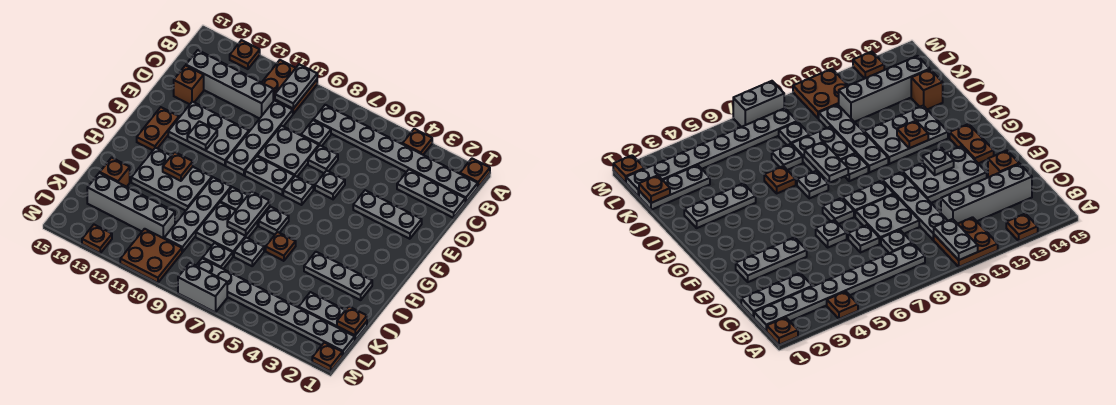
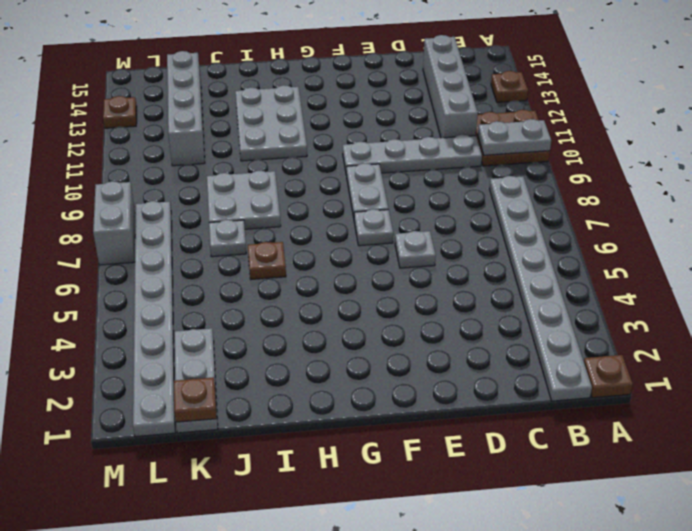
none -> brown plate A4 level 1
none -> grey plate C1:C3 level 1
none -> grey plate C8 level 1
none -> grey plate D7 level 1

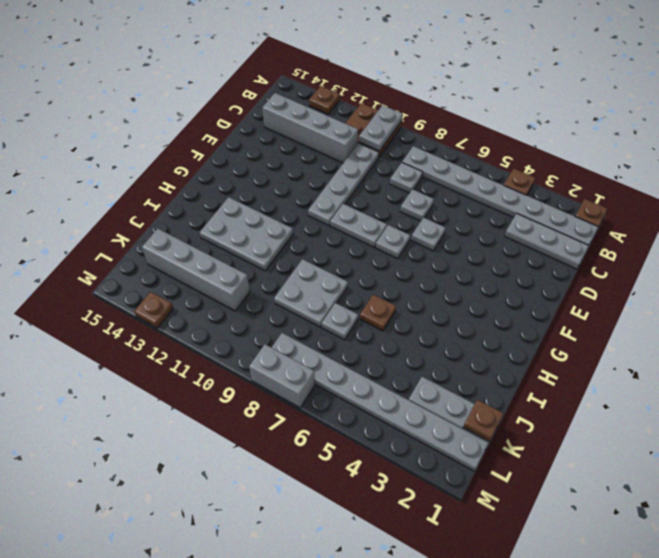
none -> grey plate D8:E9 level 1
none -> brown brick D14 level 1
none -> grey plate E2:E4 level 1
none -> grey plate E11:F13 level 1

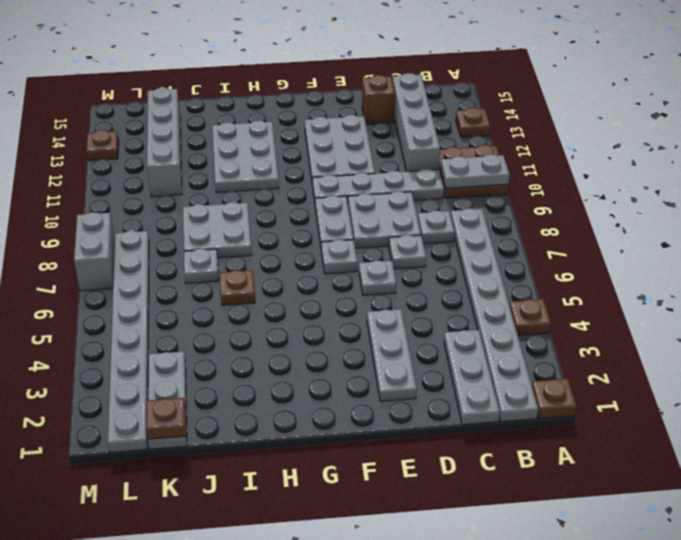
none -> brown plate F14:G14 level 1
none -> grey plate H7 level 1
none -> grey plate H9 level 1
none -> grey plate H10:K10 level 1

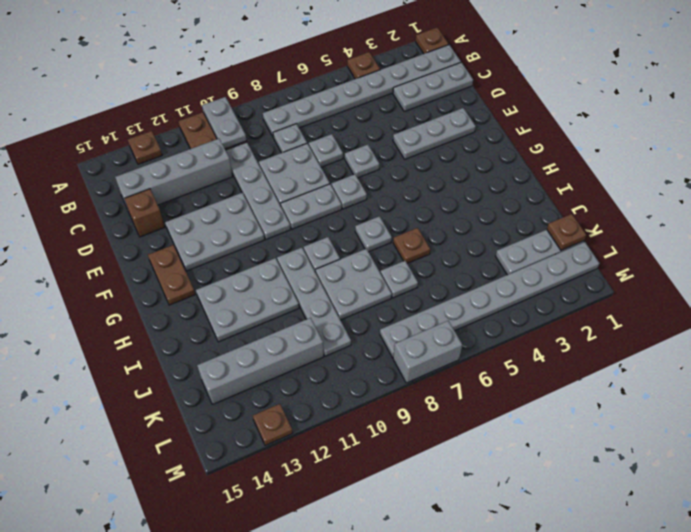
none -> grey plate I2:I4 level 1
none -> brown brick J14 level 1
none -> grey plate K8 level 1
none -> brown plate L10:M11 level 1

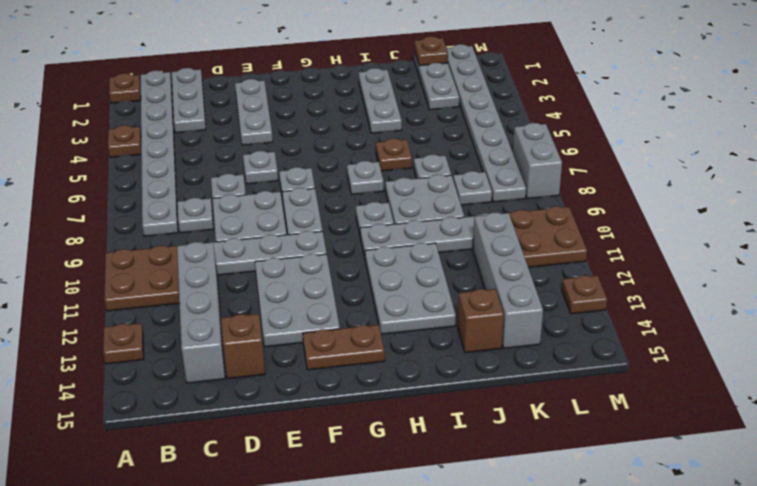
none -> brown plate M1 level 1
none -> grey plate A10:B10 level 2
none -> grey plate F12 level 2
none -> grey plate H8:I8 level 2

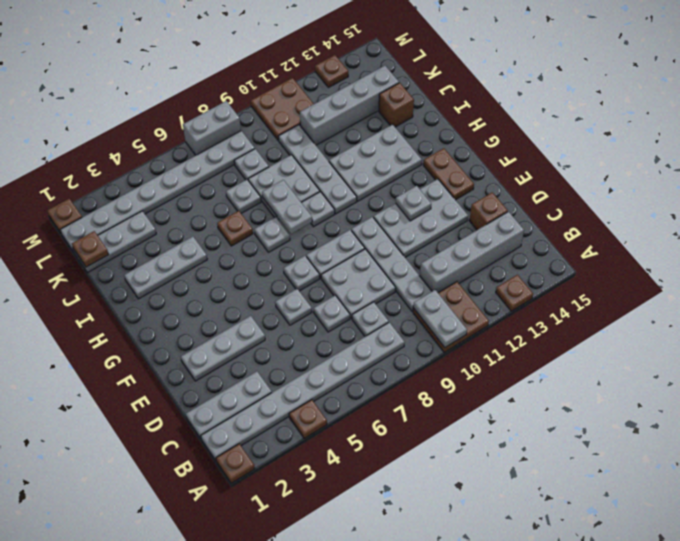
none -> brown plate H12 level 2

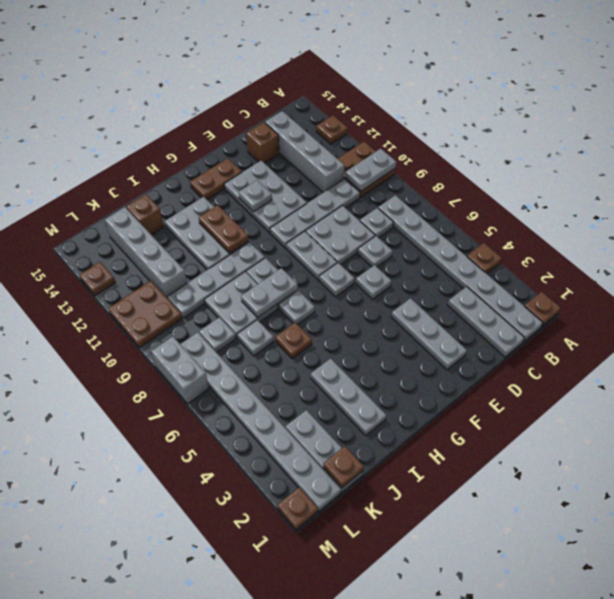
brown plate H11:H12 level 2 -> brown plate H12 level 2

